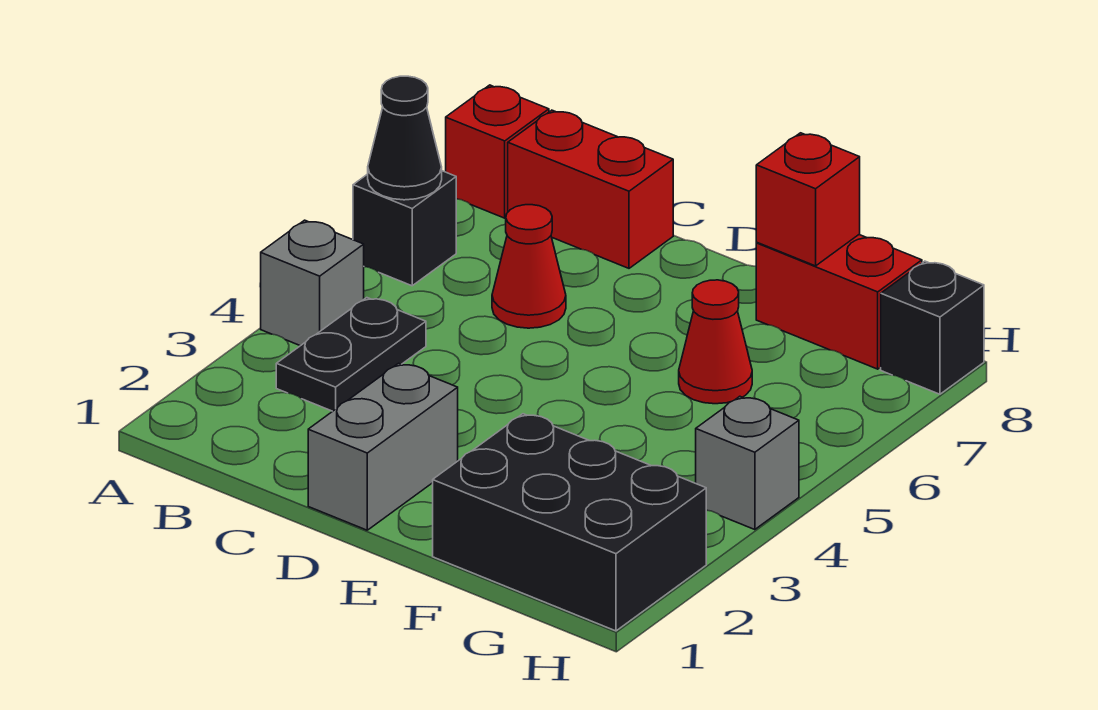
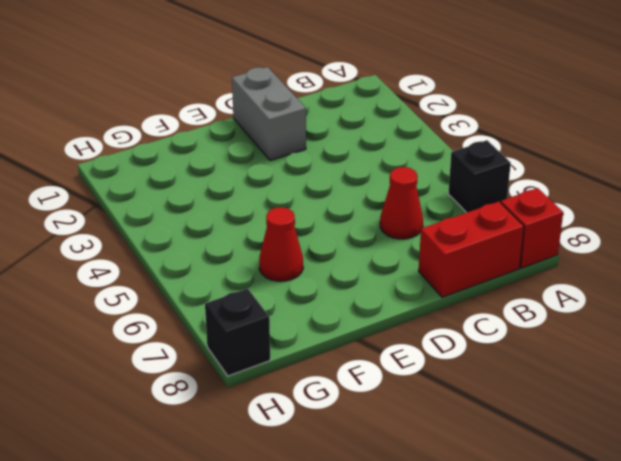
none -> grey brick A4 level 1
none -> black plate B3:B4 level 1
none -> black brick F1:H2 level 1

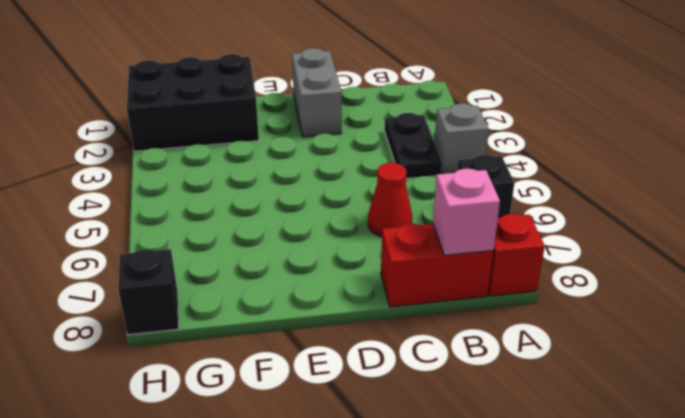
pink brick B8 level 2 -> none
none -> red cone F6 level 1
none -> red brick F8:G8 level 1
none -> grey brick H4 level 1

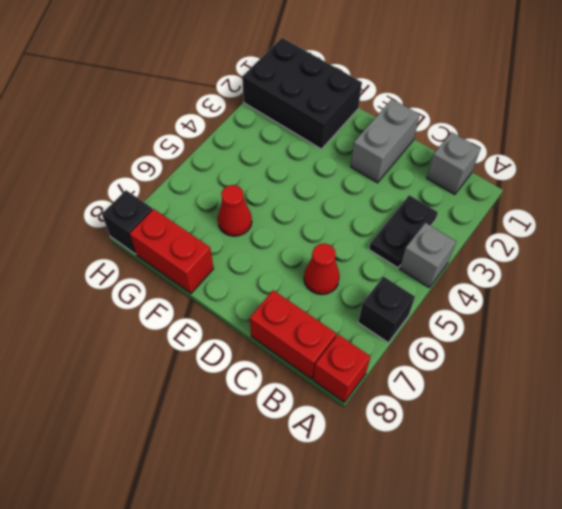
grey brick B1 level 1 -> grey brick H4 level 1
none -> black cone A6 level 2
none -> red brick F8 level 2

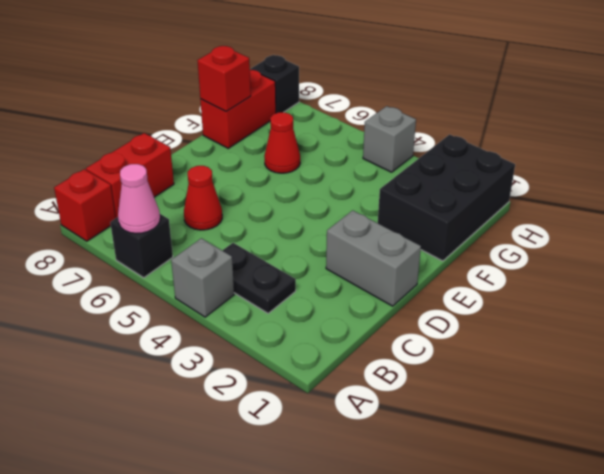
pink cone A6 level 2 -> black cone A6 level 2

